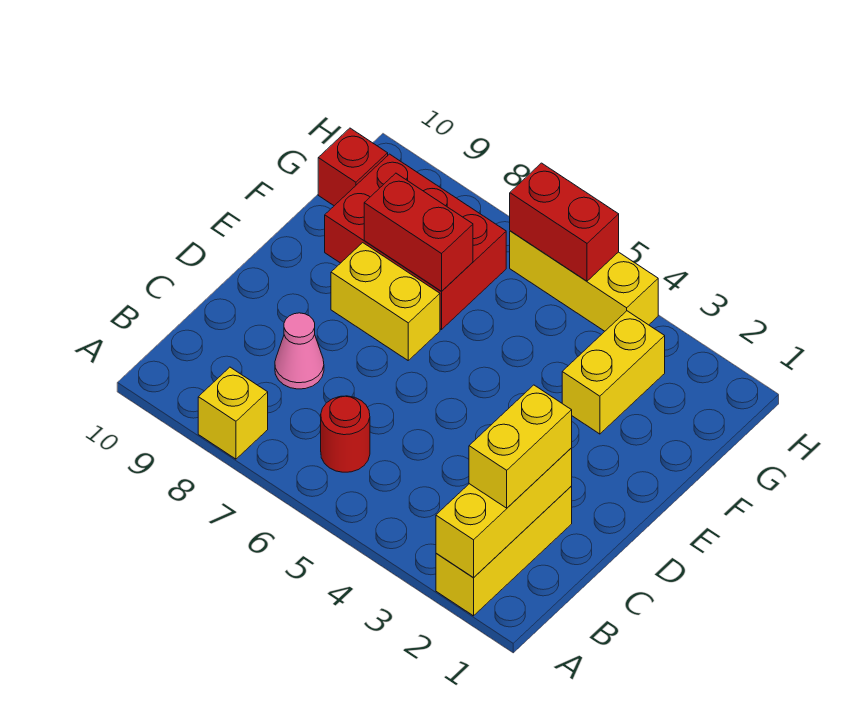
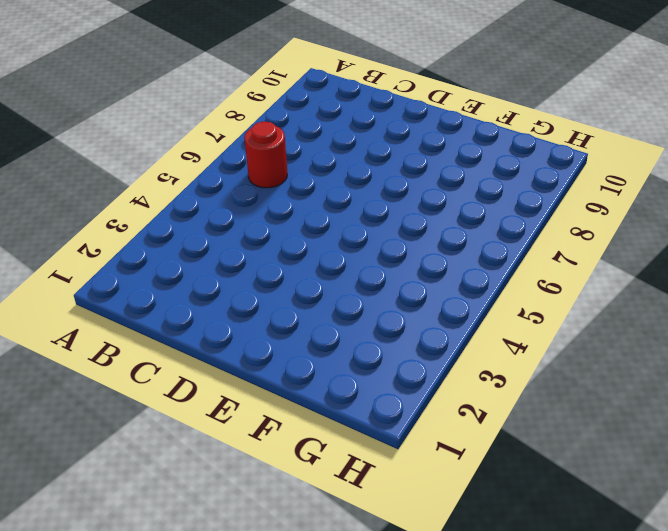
none -> yellow brick A2:C2 level 1
none -> yellow brick A8 level 1
none -> pink cone C8 level 1

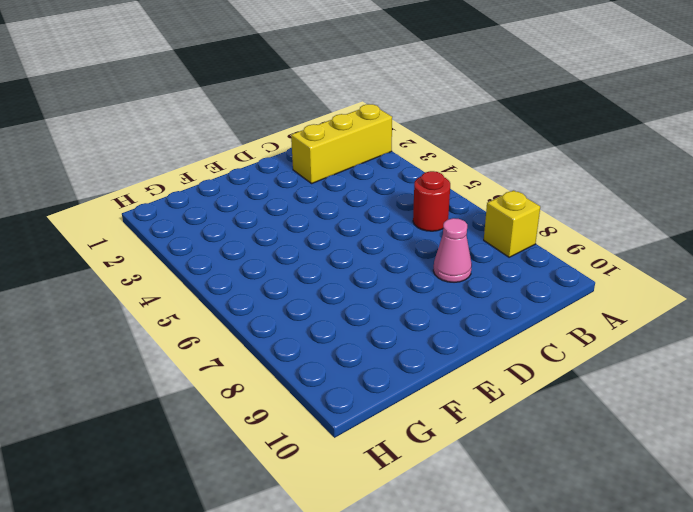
none -> yellow brick E7:E8 level 1
none -> yellow brick F3:G3 level 1
none -> red brick F7:G9 level 1

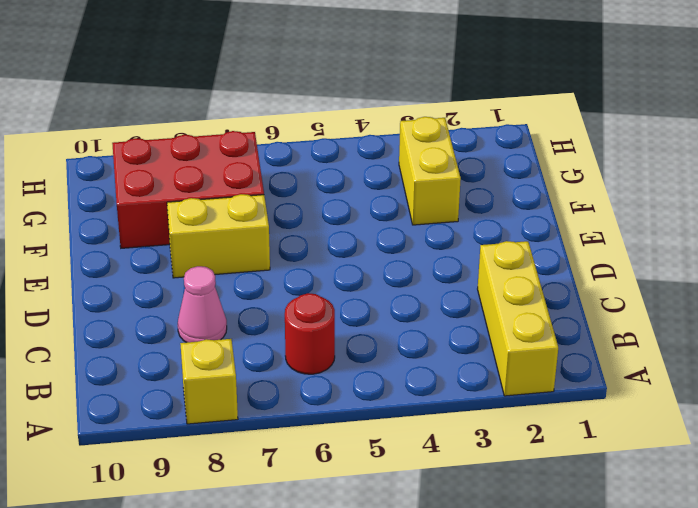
none -> red brick G10 level 1
none -> yellow brick H4:H6 level 1
none -> yellow brick A2:C2 level 2

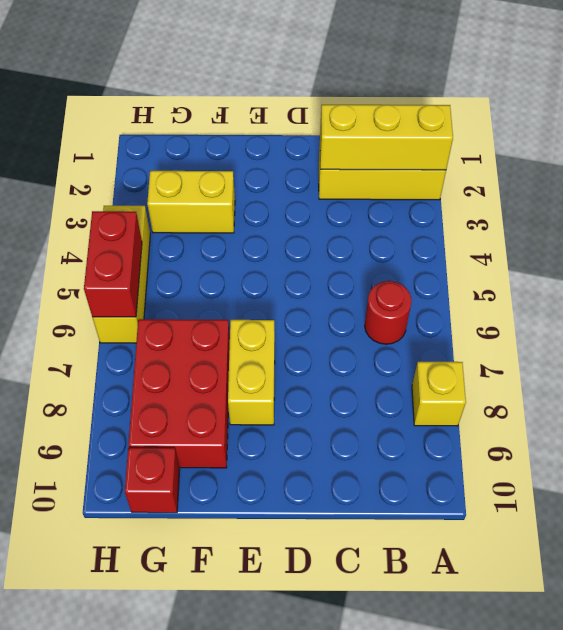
none -> pink cone C8 level 1
none -> red brick F7:F8 level 2
none -> yellow brick B2:C2 level 3

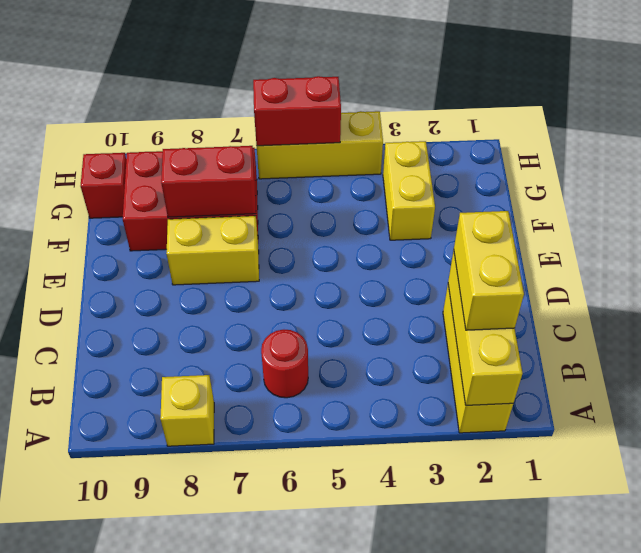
none -> pink cone C8 level 1

